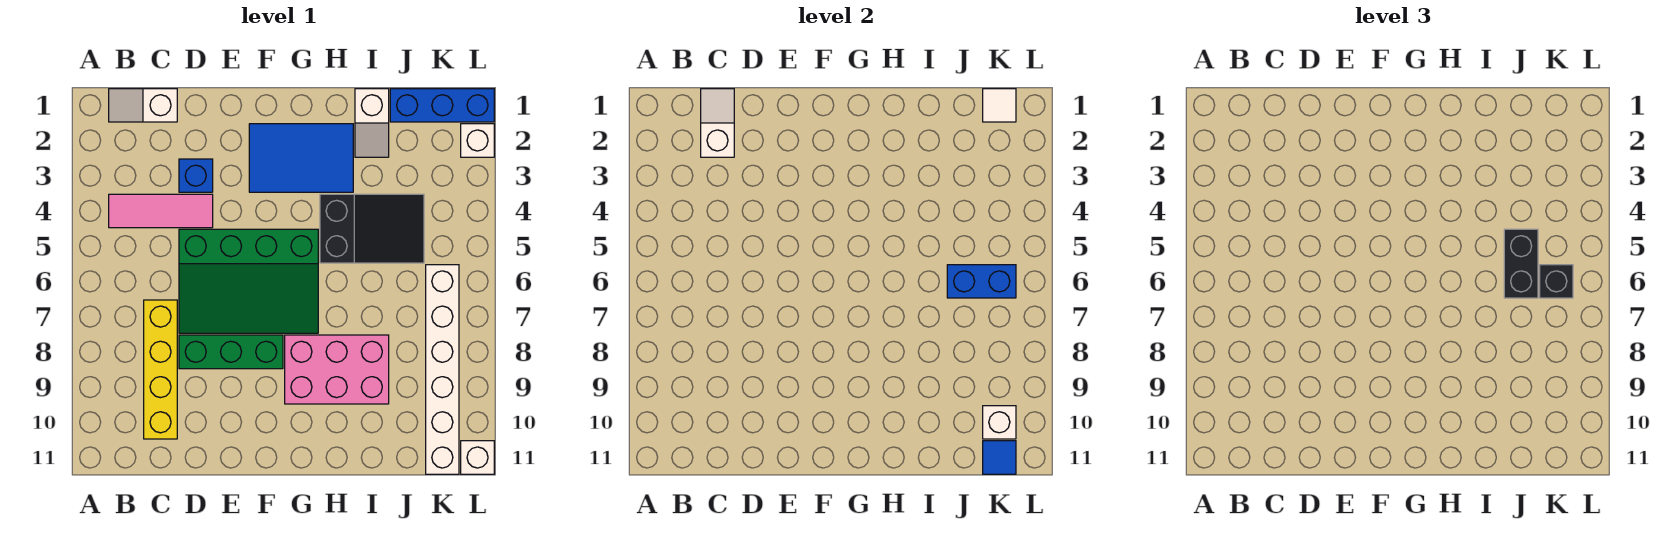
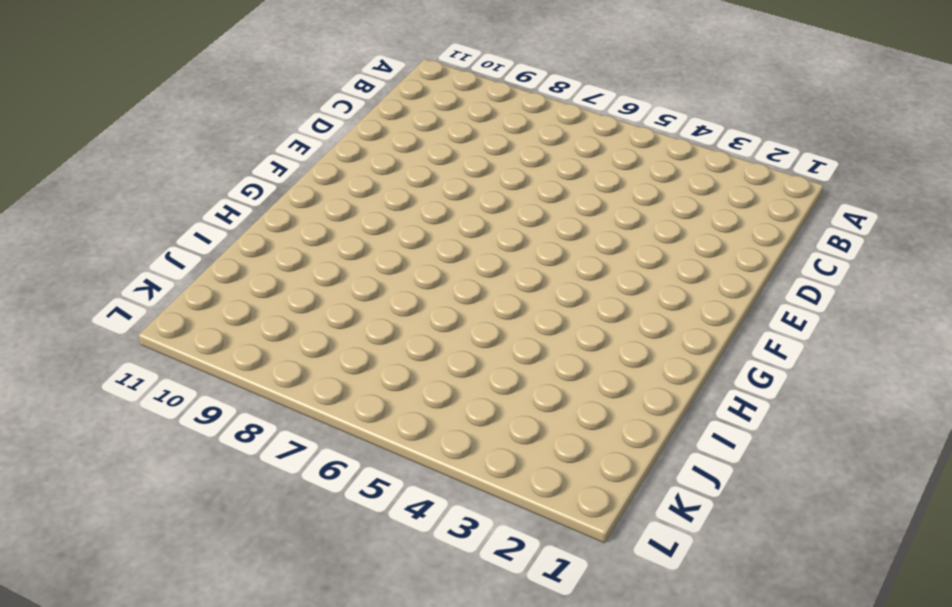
none -> white slope B1:C1 level 1 top C
none -> pink tile B4:D4 level 1
none -> yellow brick C7:C10 level 1

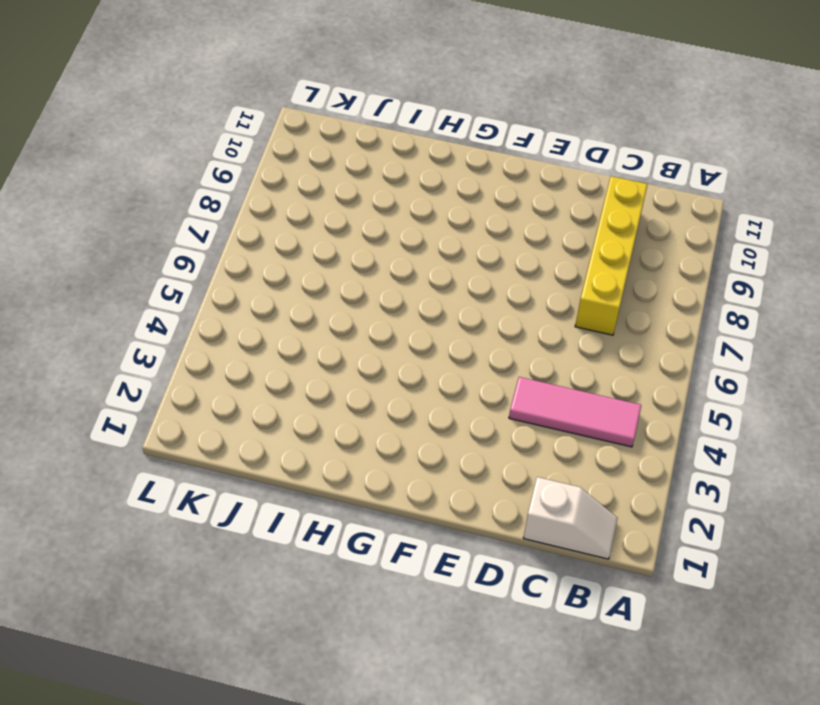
none -> blue brick D3 level 1
none -> green slope D5:G7 level 1 top 5
none -> green brick D8:F8 level 1

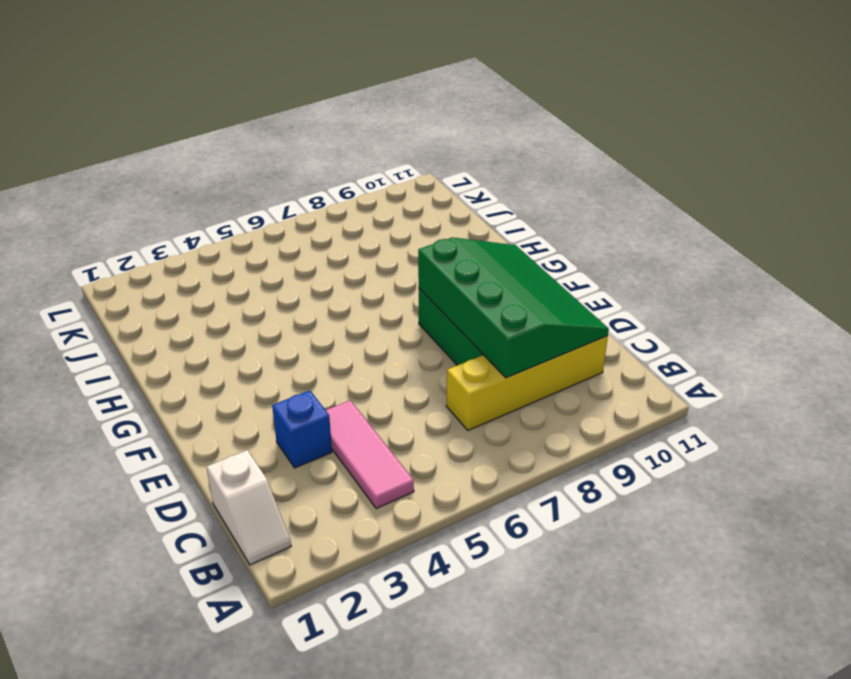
green slope C8:F10 level 2 top 8 -> green slope D5:G7 level 1 top 5
none -> blue tile F2:H3 level 1
none -> pink brick G8:I9 level 1
none -> black slope H4:J5 level 1 top H

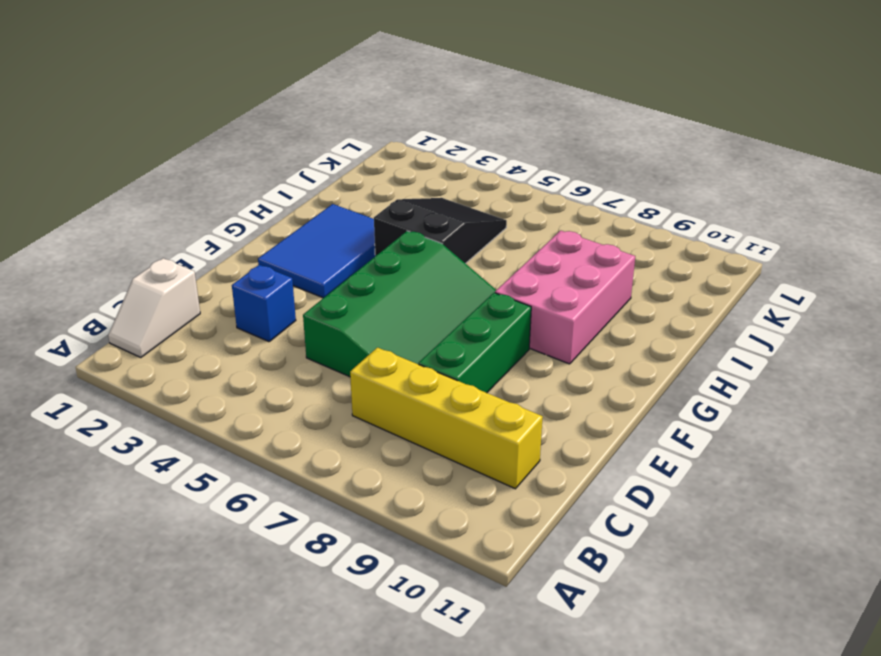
none -> pink tile B4:D4 level 1
none -> white slope I1:I2 level 1 top 1
none -> blue brick J1:L1 level 1

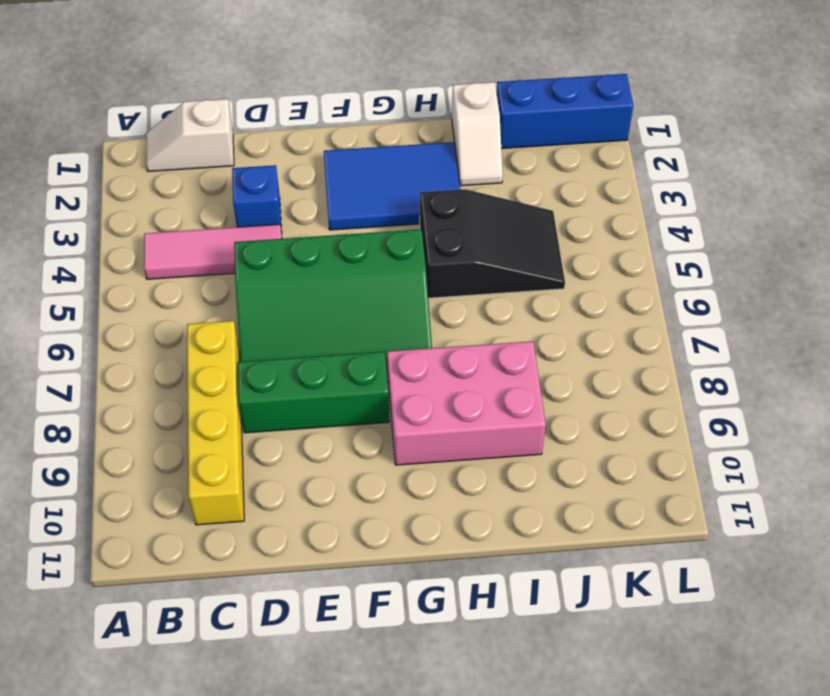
none -> white brick K6:K11 level 1
none -> white brick L2 level 1
none -> white brick L11 level 1

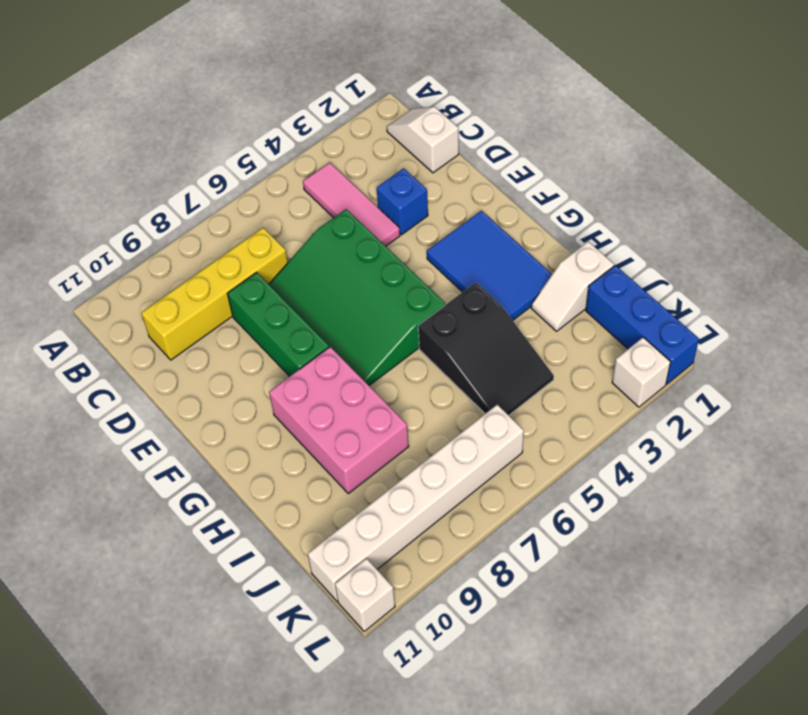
none -> white slope C1:C2 level 2 top 2
none -> blue brick J6:K6 level 2
none -> white tile K1 level 2

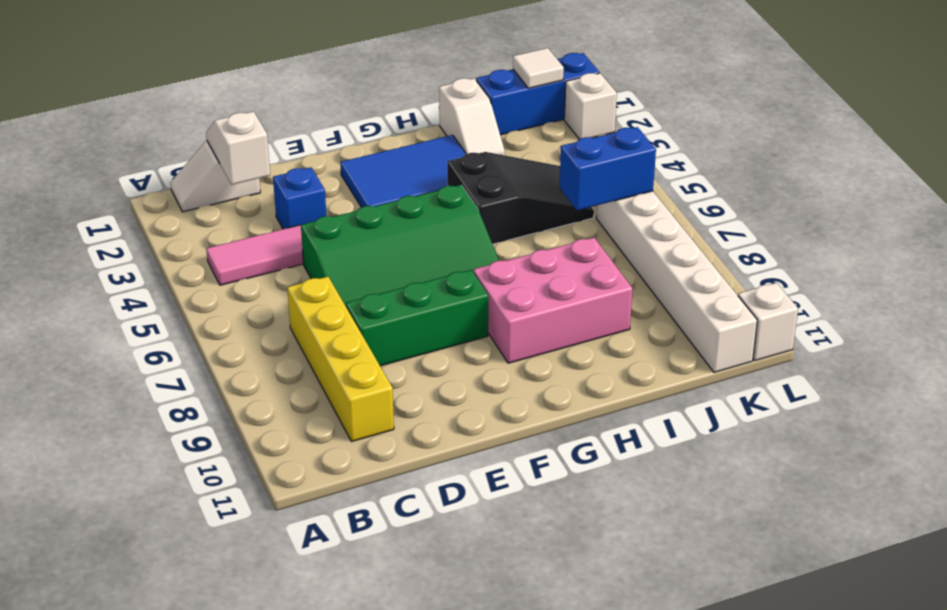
none -> white brick K10 level 2
none -> blue tile K11 level 2
none -> black brick J5:J6 level 3

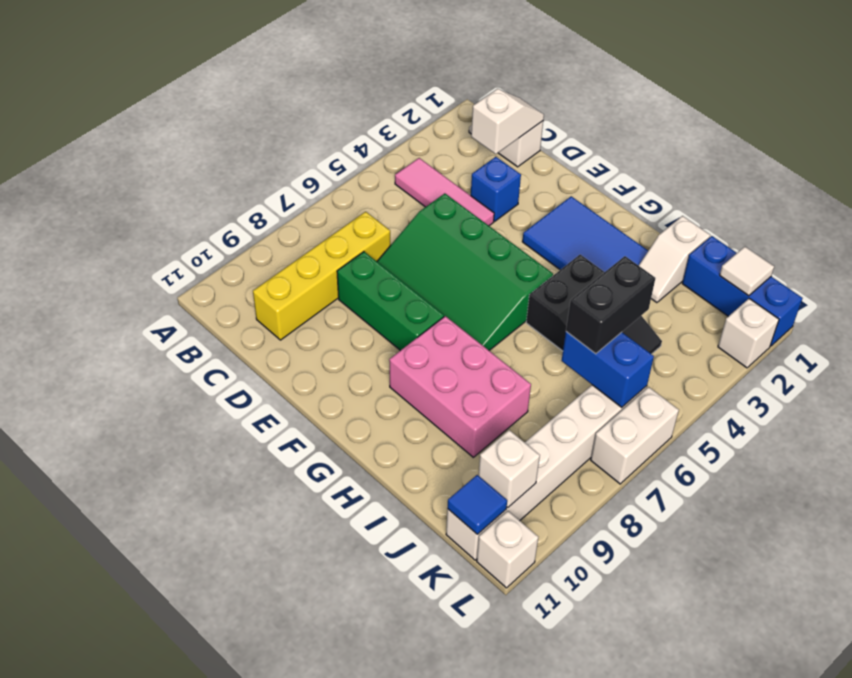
white brick L6:L7 level 1 -> none
none -> black brick K6 level 3

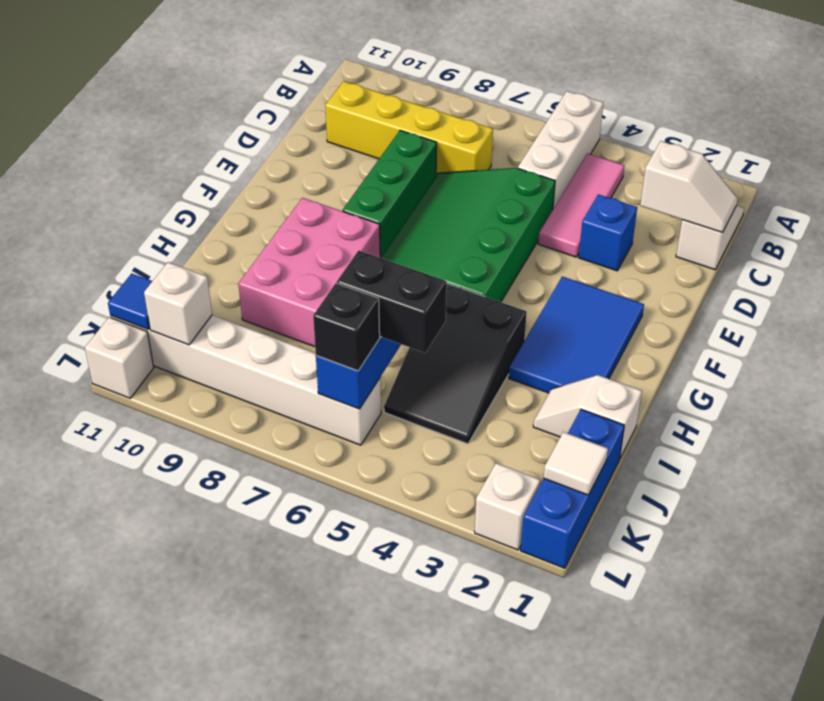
white brick A5:C5 level 1 -> none

